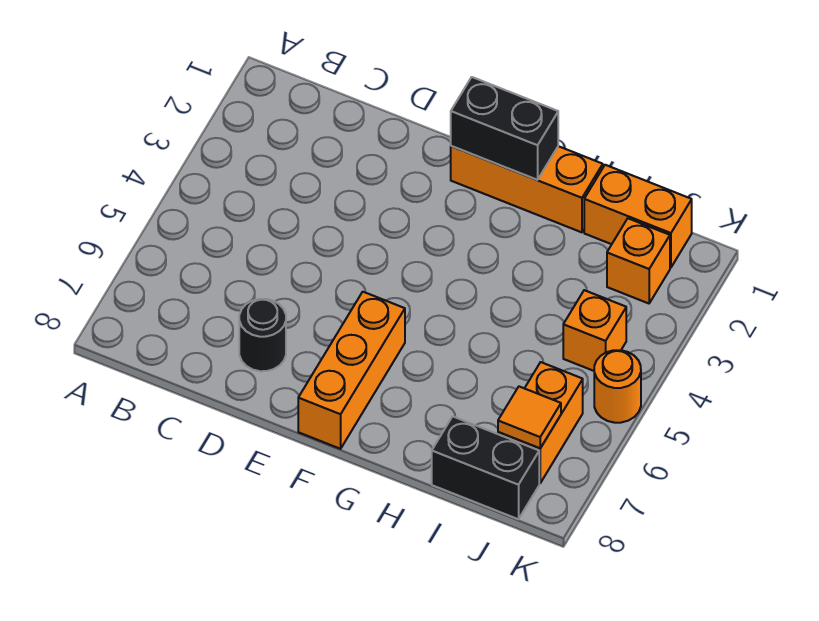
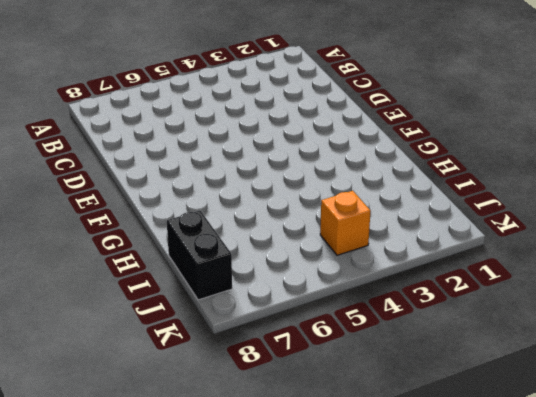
none -> black round brick D7 level 1
none -> orange brick F1:H1 level 1

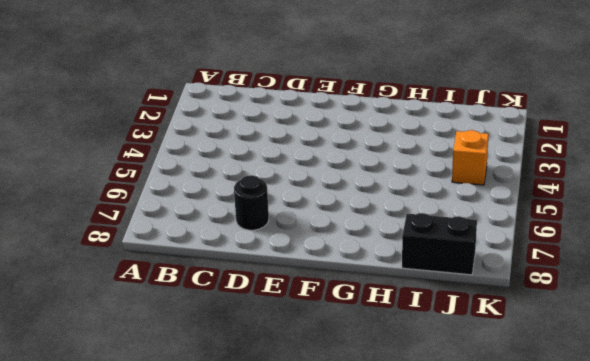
none -> orange brick F1:H1 level 1
none -> orange brick F6:F8 level 1

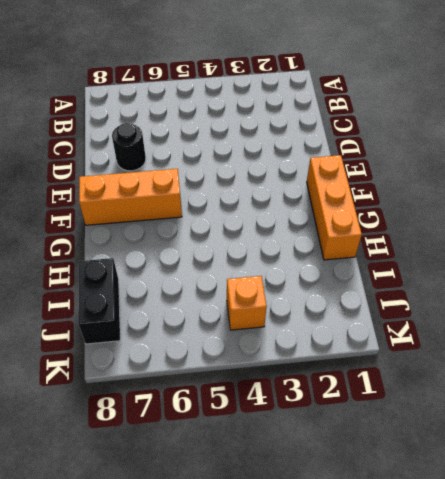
none -> orange brick I1:J1 level 1
none -> orange brick J2 level 1

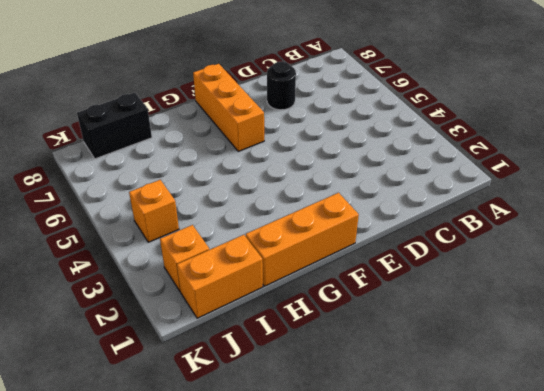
none -> orange brick J6:J7 level 1
none -> orange round brick K5 level 1

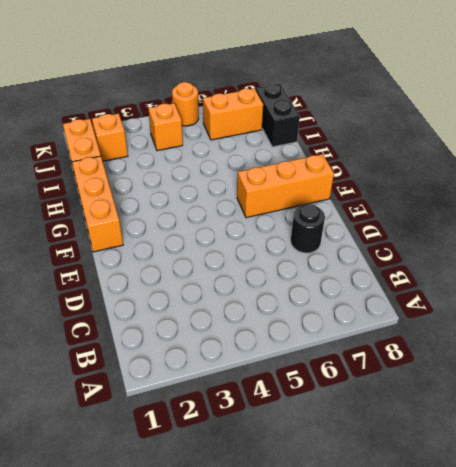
none -> black brick F1:G1 level 2
none -> orange tile J7 level 2

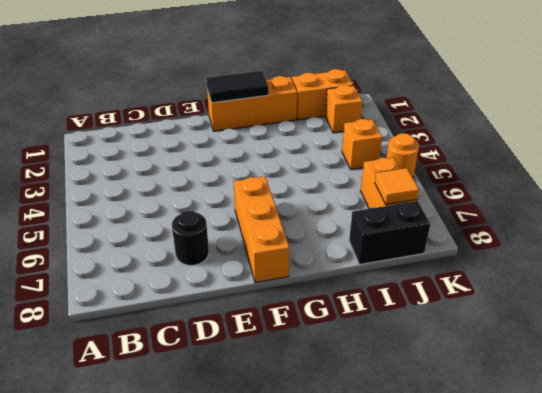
black tile F1:G1 level 2 -> black brick F1:G1 level 2

